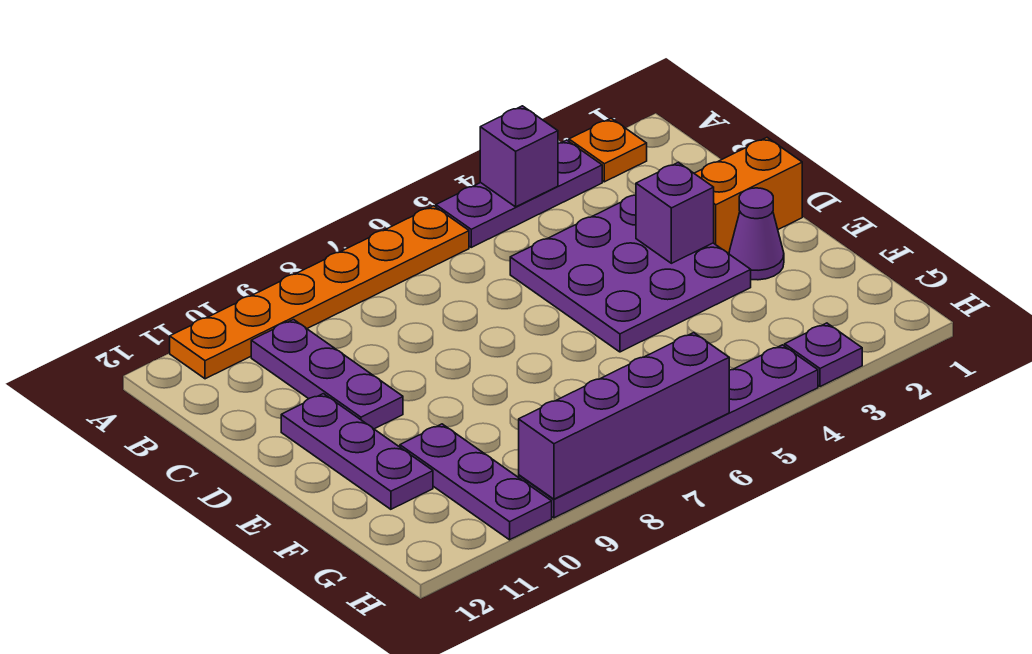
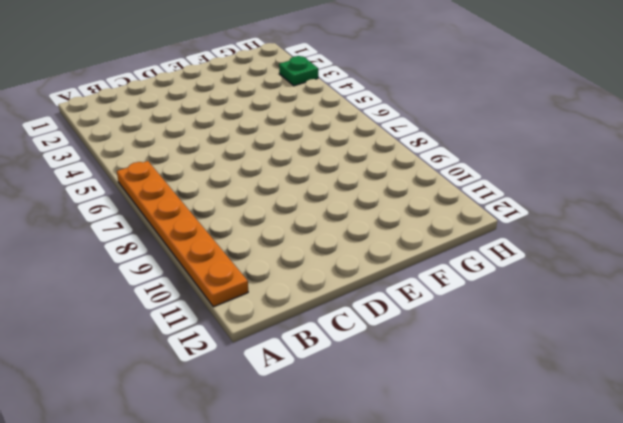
green plate H3 level 1 -> purple plate H3 level 1
none -> orange plate A2 level 1
none -> purple plate A3:A5 level 1
none -> purple plate B10:D10 level 1

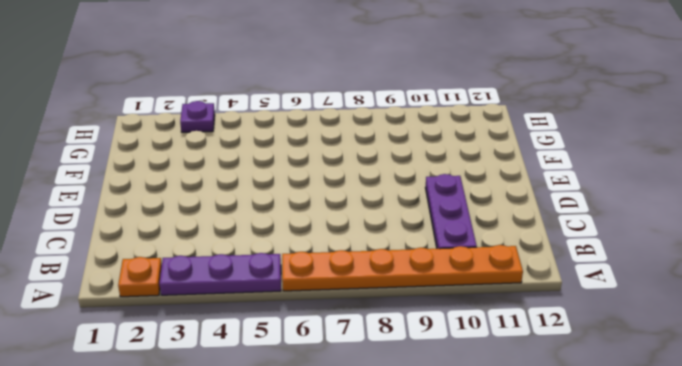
none -> purple plate C3:E5 level 1
none -> orange brick D1:D2 level 1
none -> purple plate D11:F11 level 1

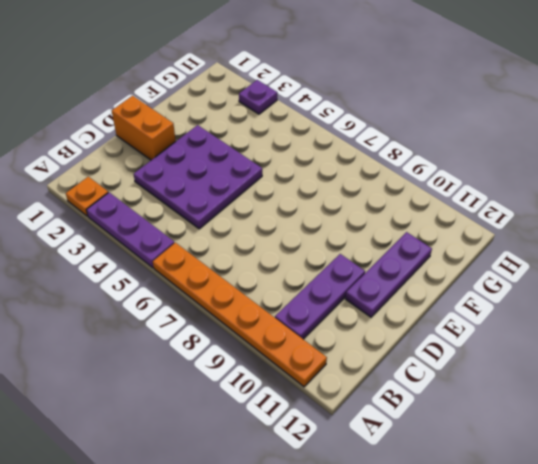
none -> purple cone E2 level 1
none -> purple plate F10:H10 level 1
none -> purple plate H4:H9 level 1

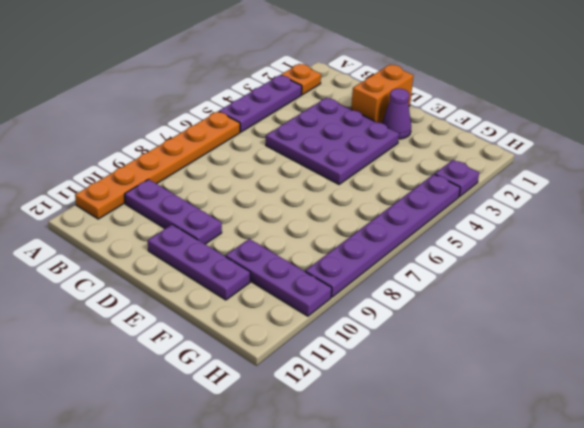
none -> purple brick A4 level 2
none -> purple brick D3 level 2
none -> purple brick H6:H9 level 2

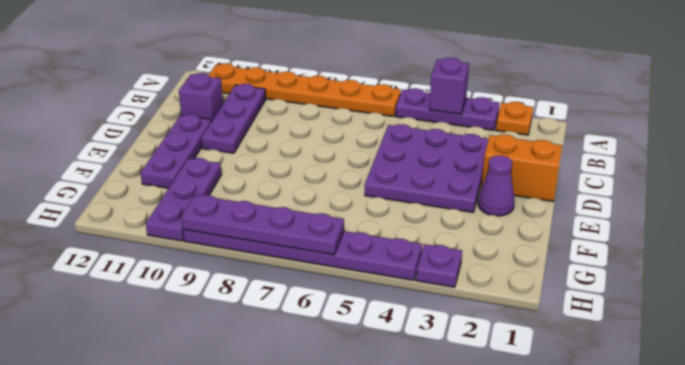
purple brick C11 level 1 -> purple brick D3 level 2
purple plate H6:H9 level 2 -> purple brick H6:H9 level 2

